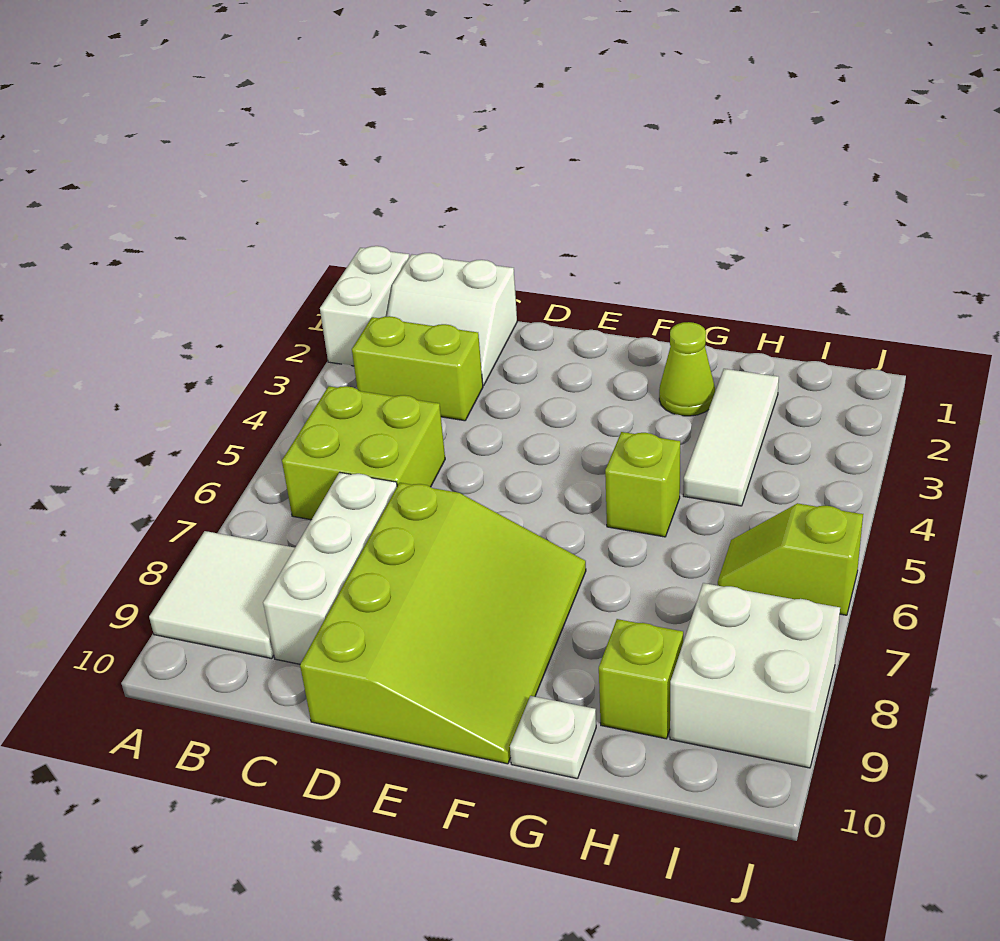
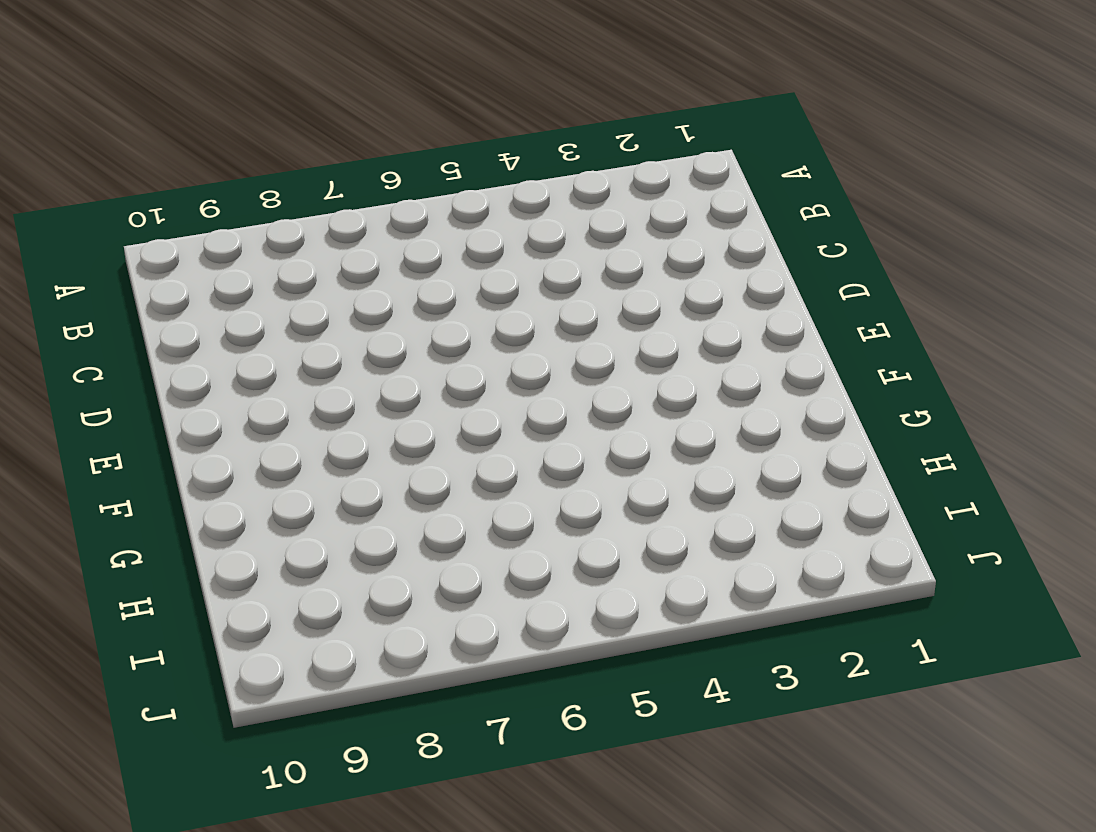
none -> white brick A1:A2 level 1
none -> white tile A8:B9 level 1
none -> white slope B1:C2 level 1 top 1

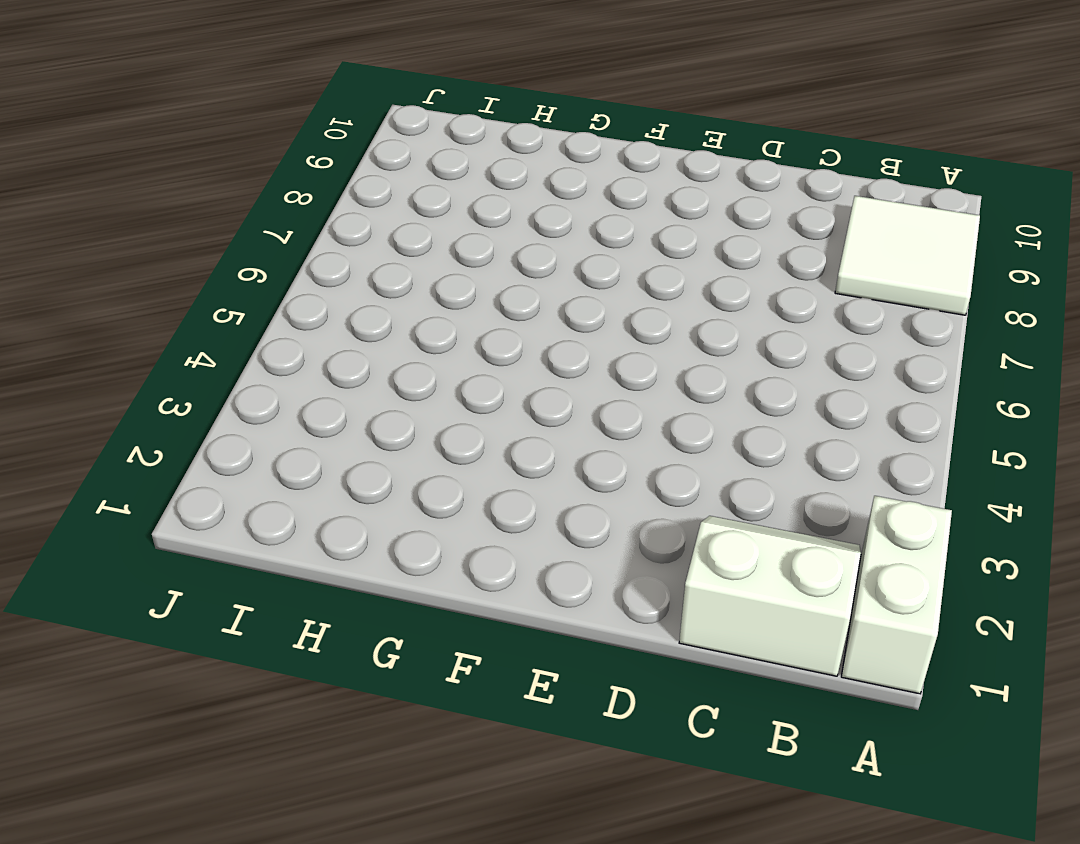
none -> lime brick B3:C3 level 1
none -> lime brick B5:C6 level 1
none -> white brick C7:C9 level 1

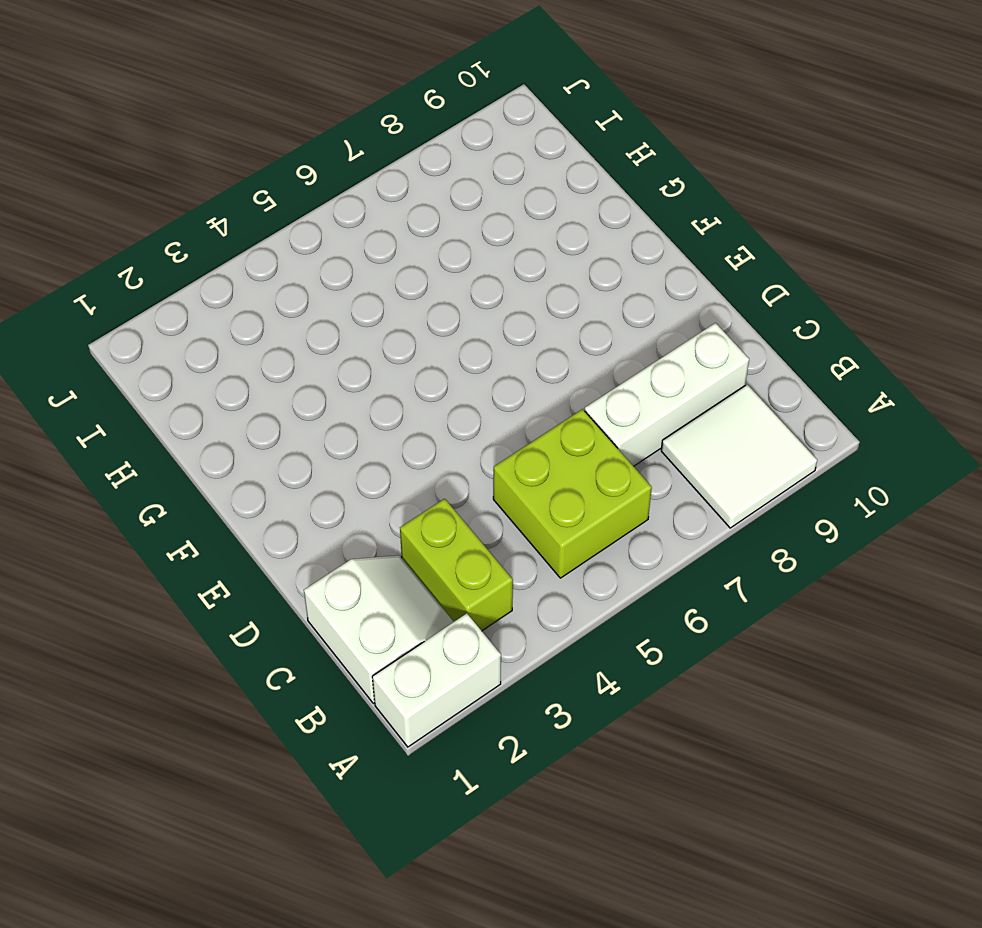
none -> lime slope D7:F10 level 1 top D
none -> lime cone G2 level 1
none -> lime brick G5 level 1

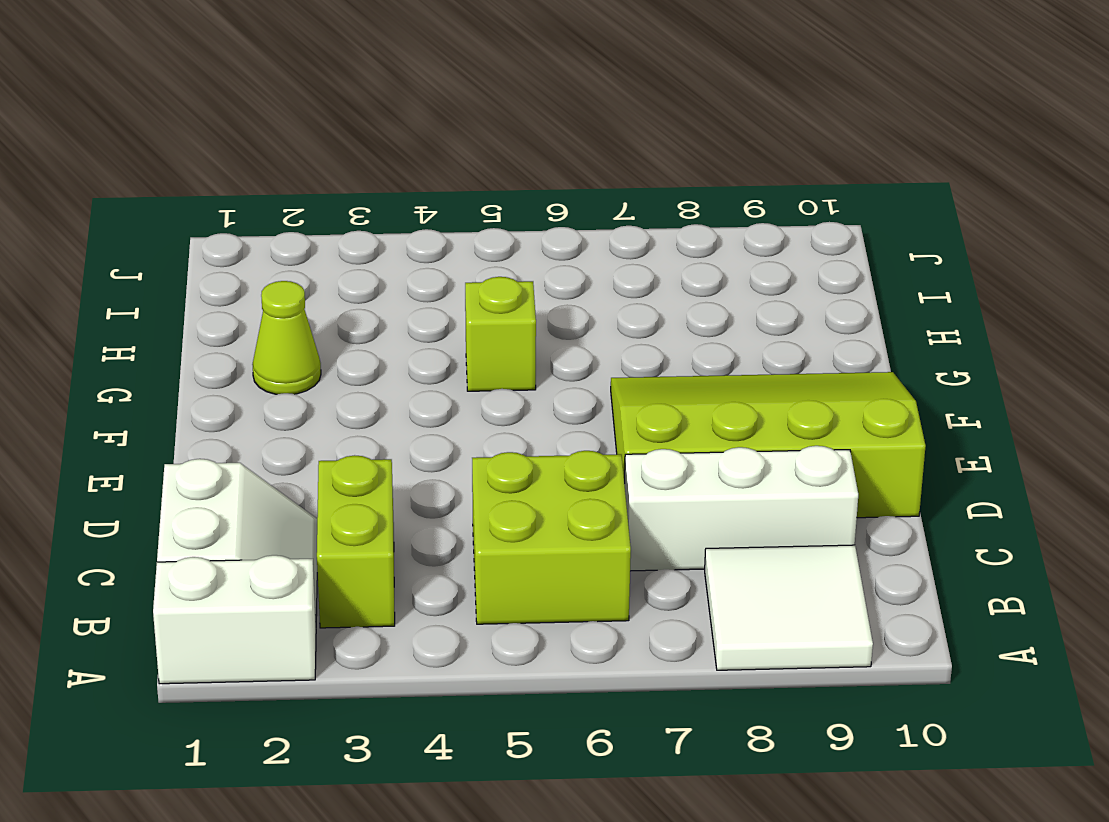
none -> white plate G10 level 1
none -> white tile H2:H4 level 1
none -> lime brick H9 level 1

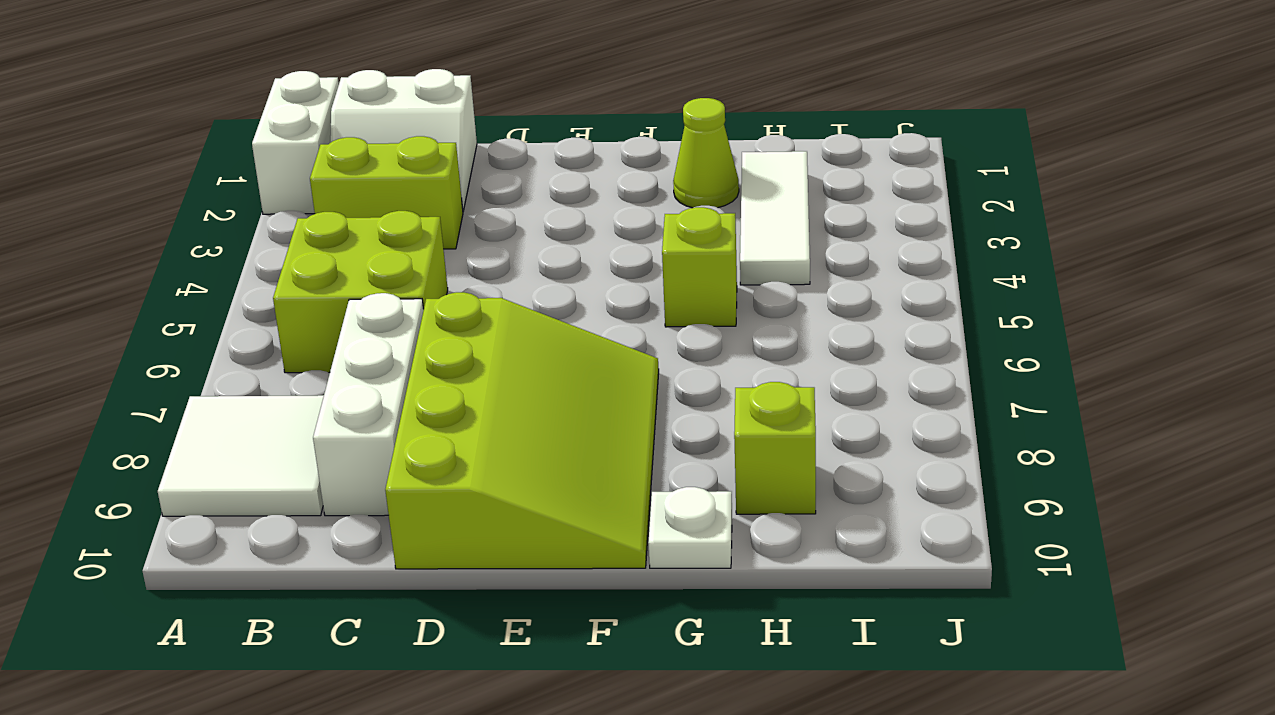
none -> lime slope I6:J6 level 1 top J
none -> white brick I8:J9 level 1

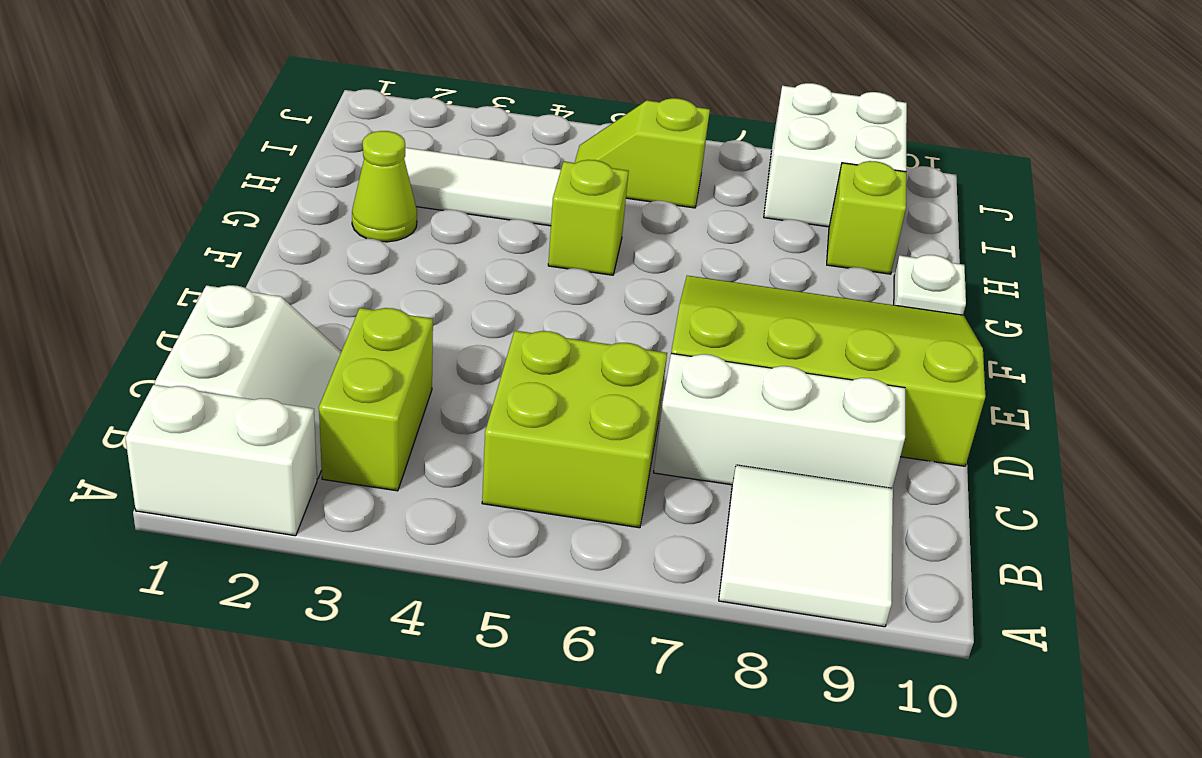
lime slope I5:I6 level 1 top 6 -> lime slope I6:J6 level 1 top J

